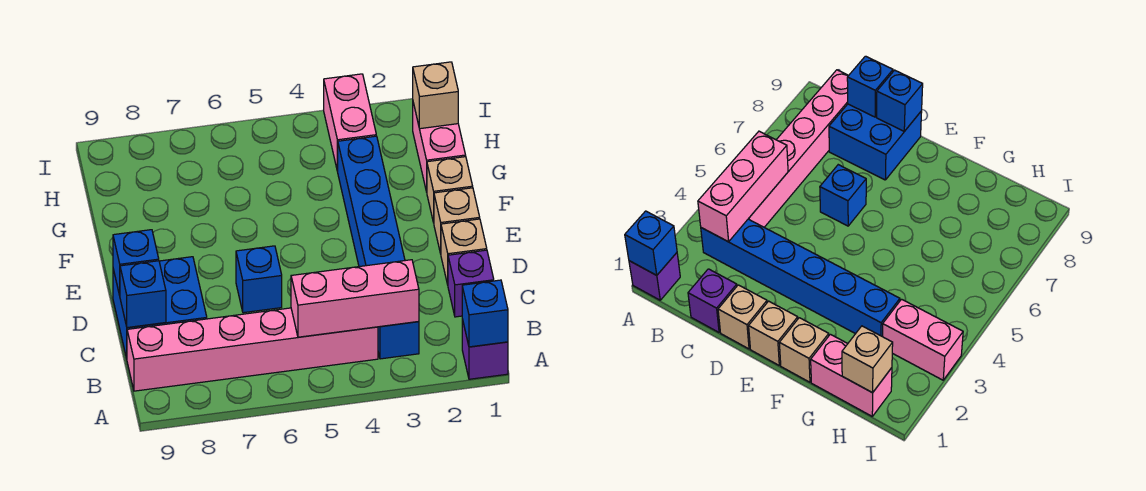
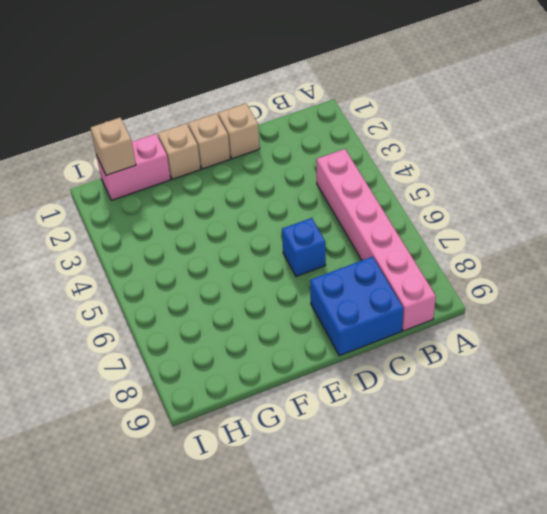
none -> purple brick A1 level 1
none -> blue brick B3:G3 level 1
none -> purple brick C1 level 1

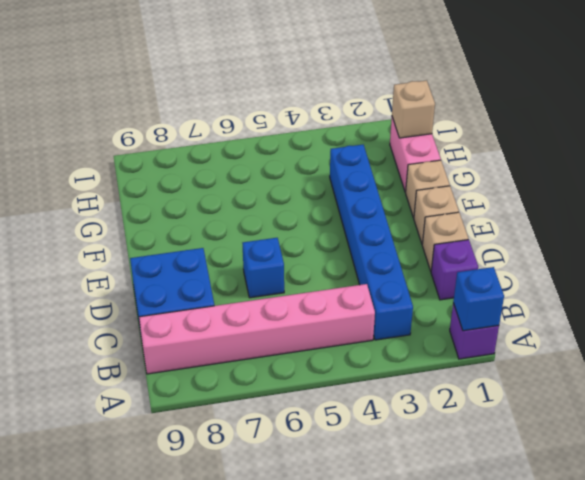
none -> pink brick H3:I3 level 1
none -> pink brick B3:B5 level 2
none -> blue brick C9 level 2

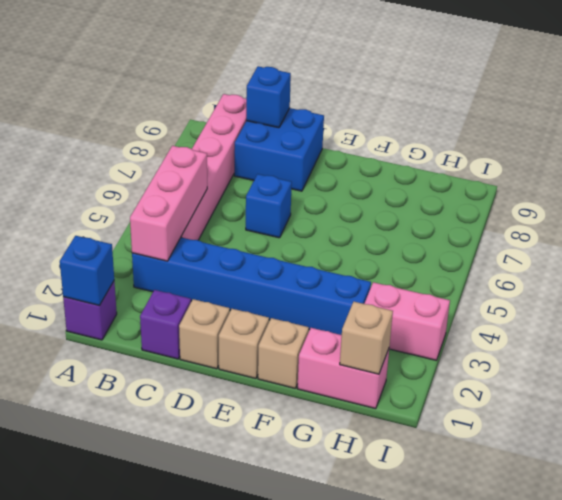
none -> blue brick D9 level 2

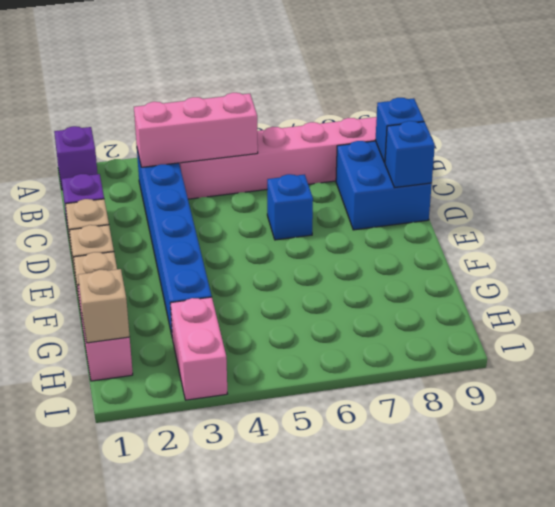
none -> blue brick A1 level 2

